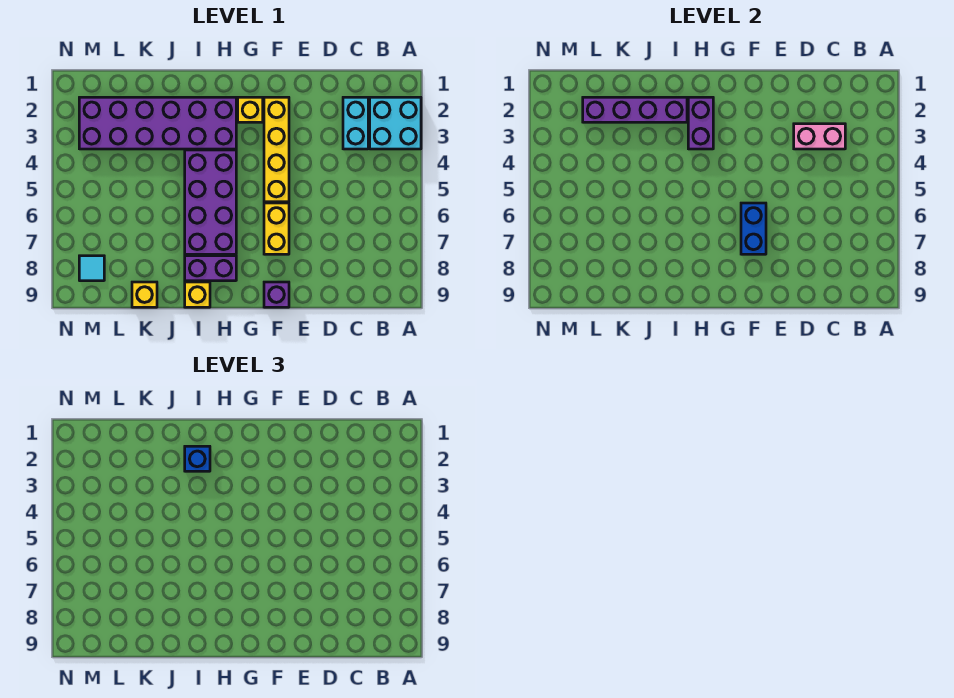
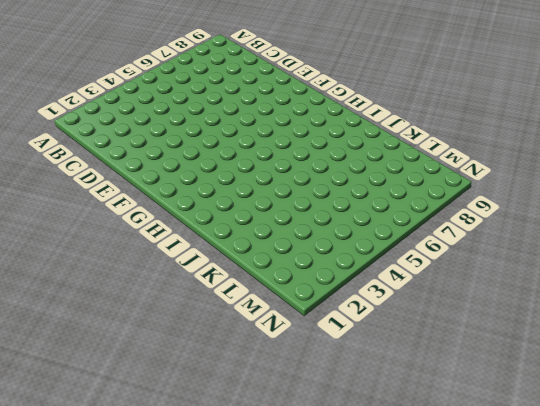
none -> cyan brick A2:B3 level 1
none -> cyan brick C2:C3 level 1
none -> yellow brick F2:F5 level 1

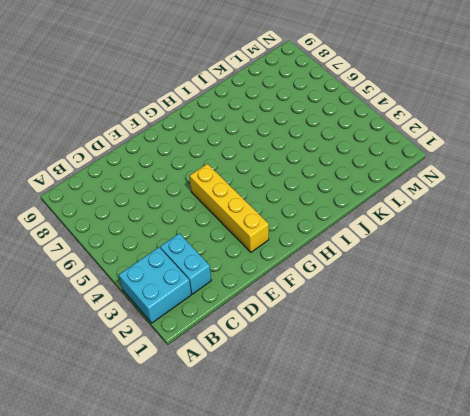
none -> yellow brick F6:F7 level 1
none -> purple brick F9 level 1
none -> yellow brick G2 level 1

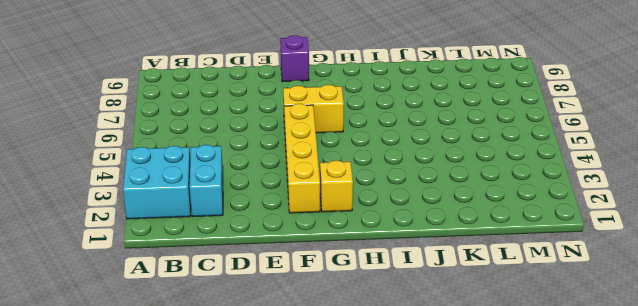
yellow brick F6:G6 level 1 -> yellow brick F6:F7 level 1
none -> purple brick H2:M3 level 1
none -> purple brick H4:I7 level 1
none -> purple brick H8:I8 level 1

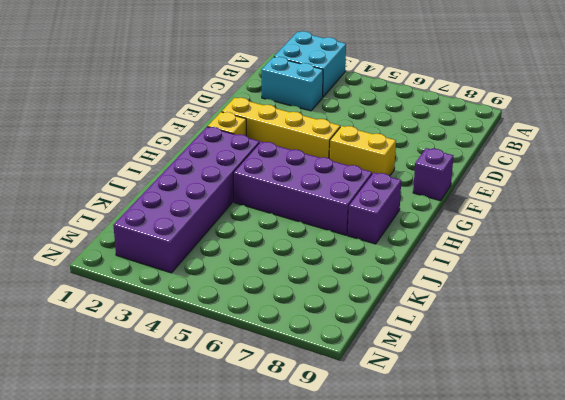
none -> yellow brick I9 level 1
none -> yellow brick K9 level 1
none -> cyan tile M8 level 1

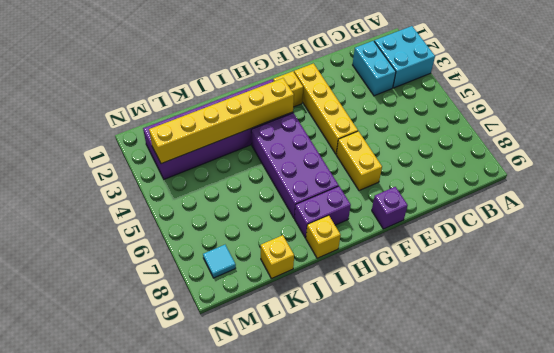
yellow brick H3:M3 level 2 -> purple brick H2:H3 level 2
none -> pink brick C3:D3 level 2
none -> blue brick F6:F7 level 2
none -> purple brick I2:L2 level 2

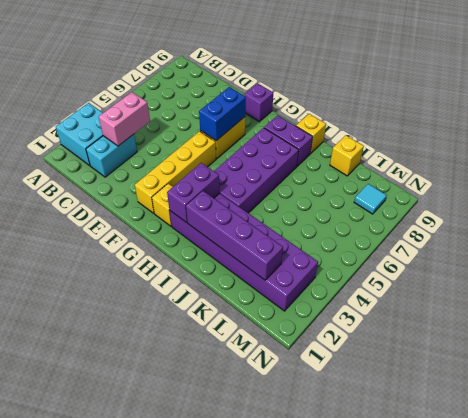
pink brick C3:C4 level 2 -> pink brick C3:D3 level 2
none -> blue brick I2 level 3

